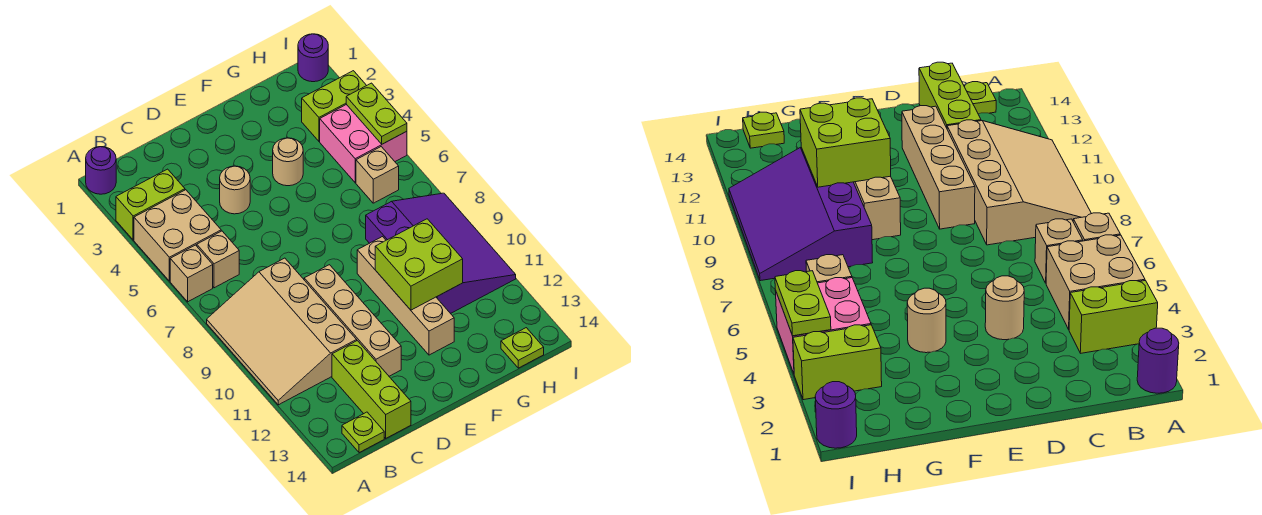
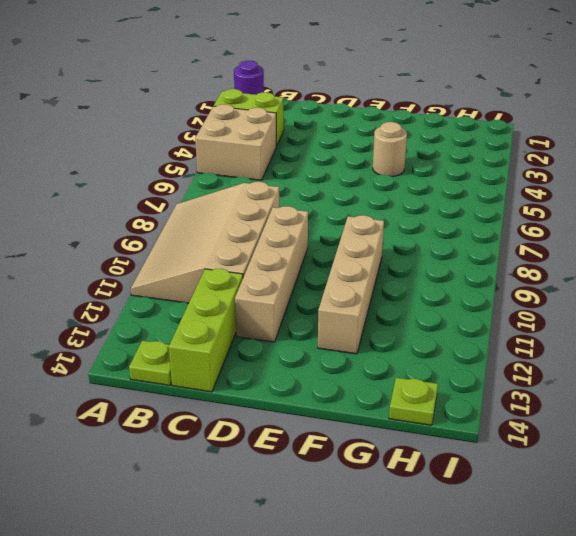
none -> tan brick A6 level 1
none -> tan brick B6 level 1
none -> tan round brick D4 level 1

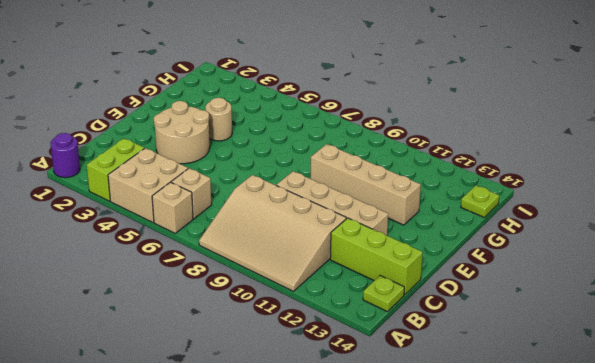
tan round brick D3:E4 level 1 -> tan round brick D4 level 1
none -> purple slope G8:I11 level 1 top G
none -> lime brick H3:I3 level 1
none -> pink brick H4:I5 level 1

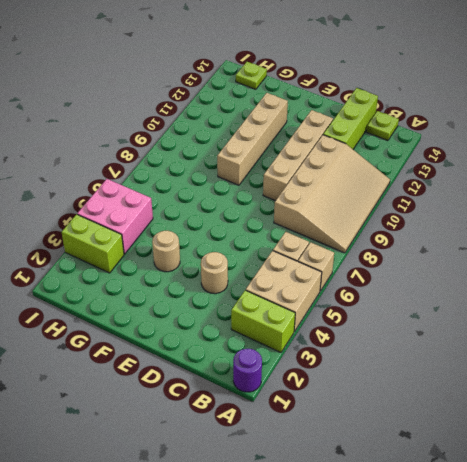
none -> purple slope G8:I11 level 1 top G
none -> tan brick H6 level 1
none -> purple round brick I1 level 1

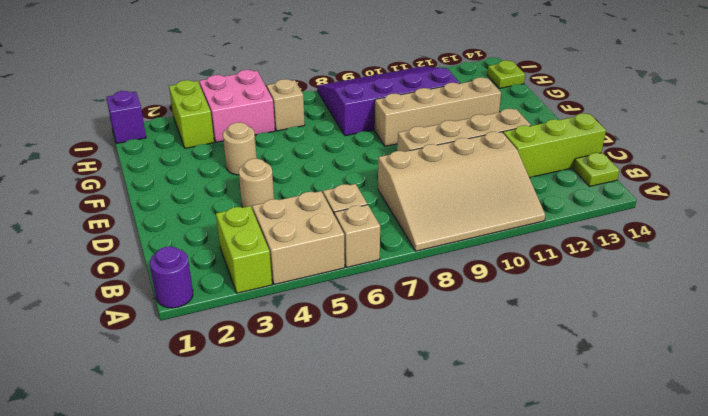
purple brick I1 level 1 -> purple round brick I1 level 1
none -> lime brick F10:G11 level 2
none -> lime plate I4:I5 level 2

